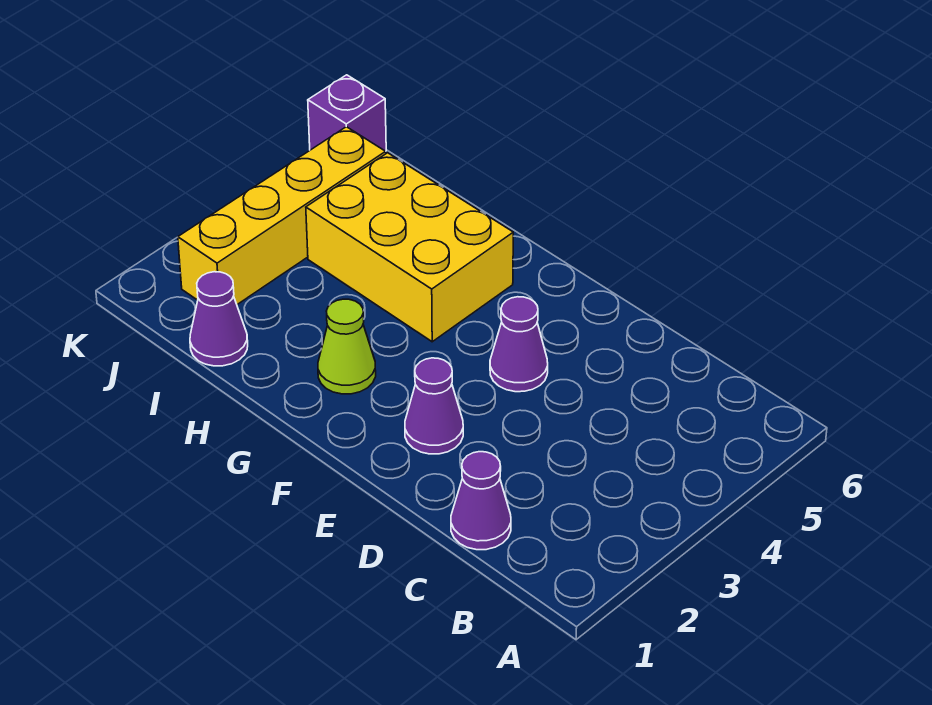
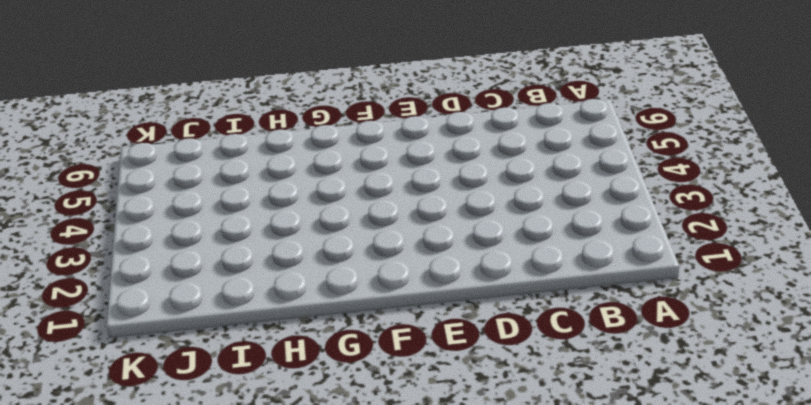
none -> purple cone C1 level 1
none -> purple cone E2 level 1

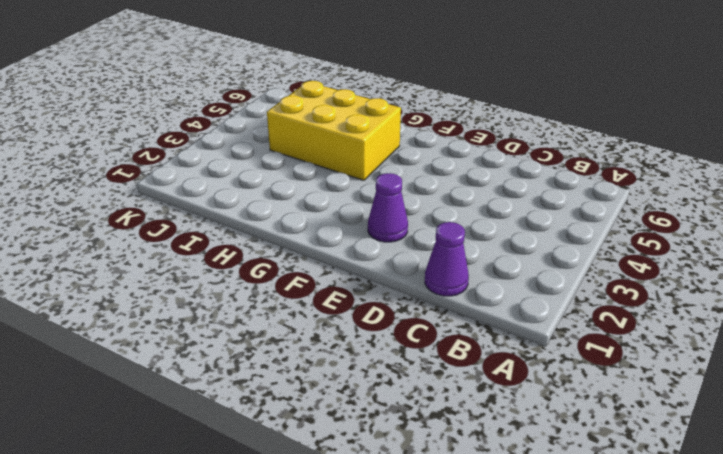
none -> purple cone E4 level 1
none -> lime cone G2 level 1

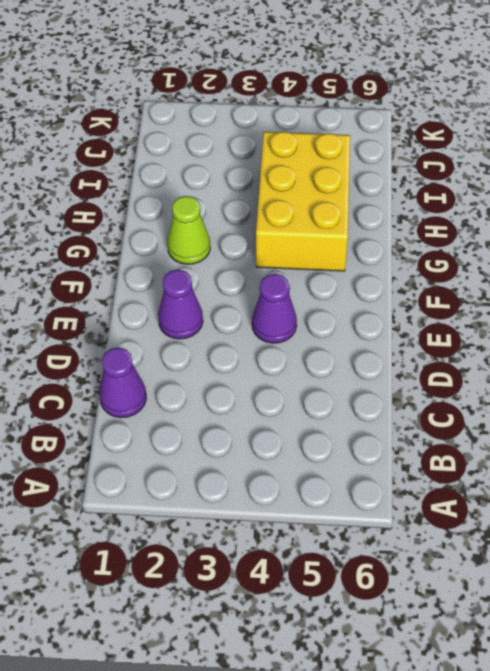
none -> purple cone I1 level 1
none -> yellow brick J2:J5 level 1

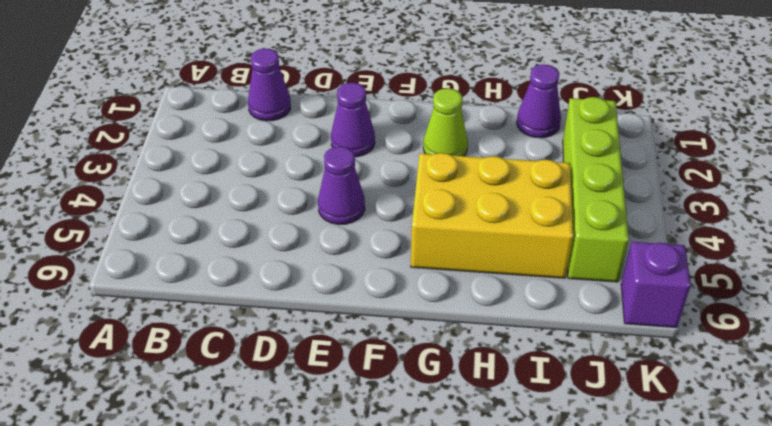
lime brick J2:J5 level 1 -> yellow brick J2:J5 level 1

